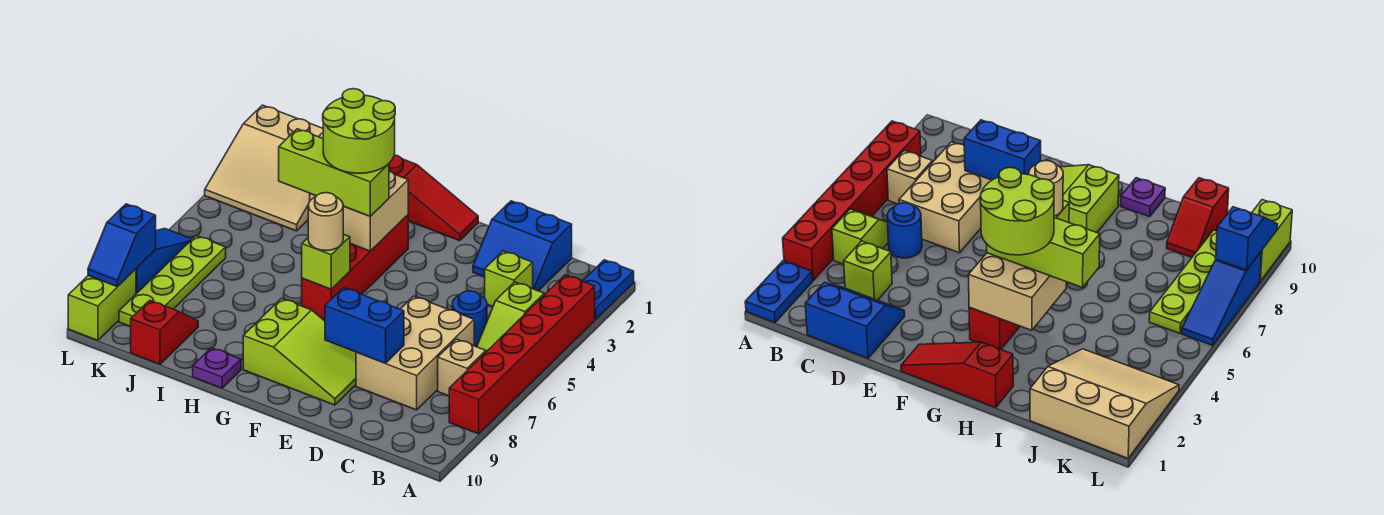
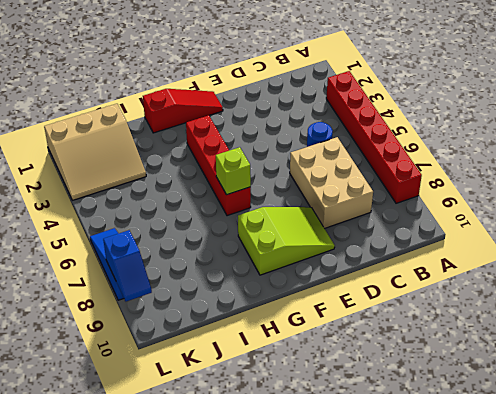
none -> blue plate A1:A2 level 1
none -> lime slope B4:B5 level 1 top 4
none -> tan brick B7 level 1

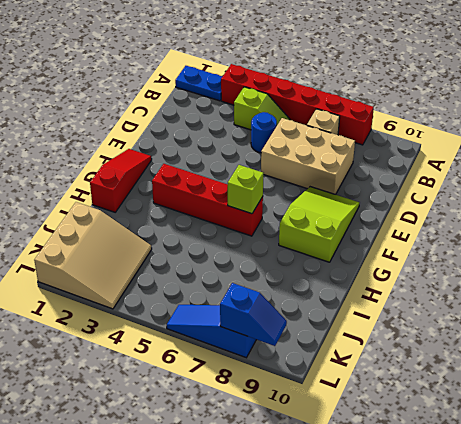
none -> blue slope C1:D2 level 1 top 1
none -> lime brick C3 level 1
none -> purple plate H10 level 1

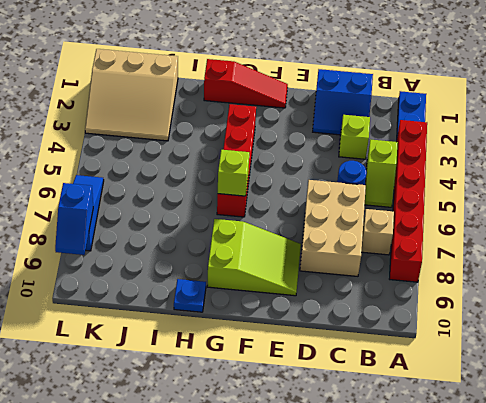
blue plate H10 level 1 -> purple plate H10 level 1
none -> red slope J9:J10 level 1 top 10
none -> lime plate K6:K9 level 1
none -> lime brick L9:L10 level 1

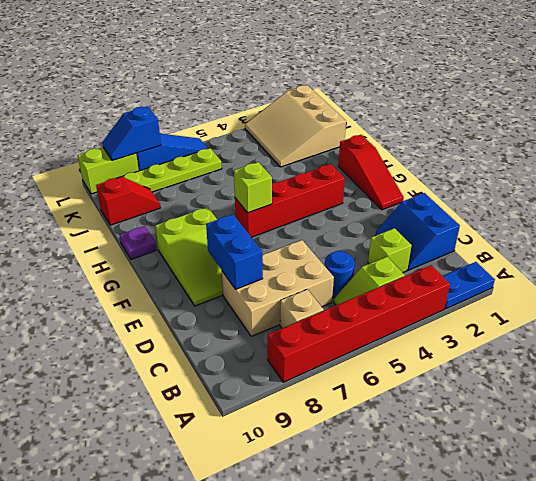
none -> tan brick G3:H4 level 2
none -> lime brick G4:I4 level 3
none -> tan round brick G6 level 3

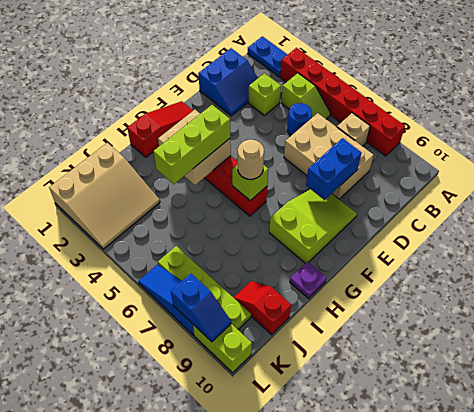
none -> lime round brick G3:H4 level 4

